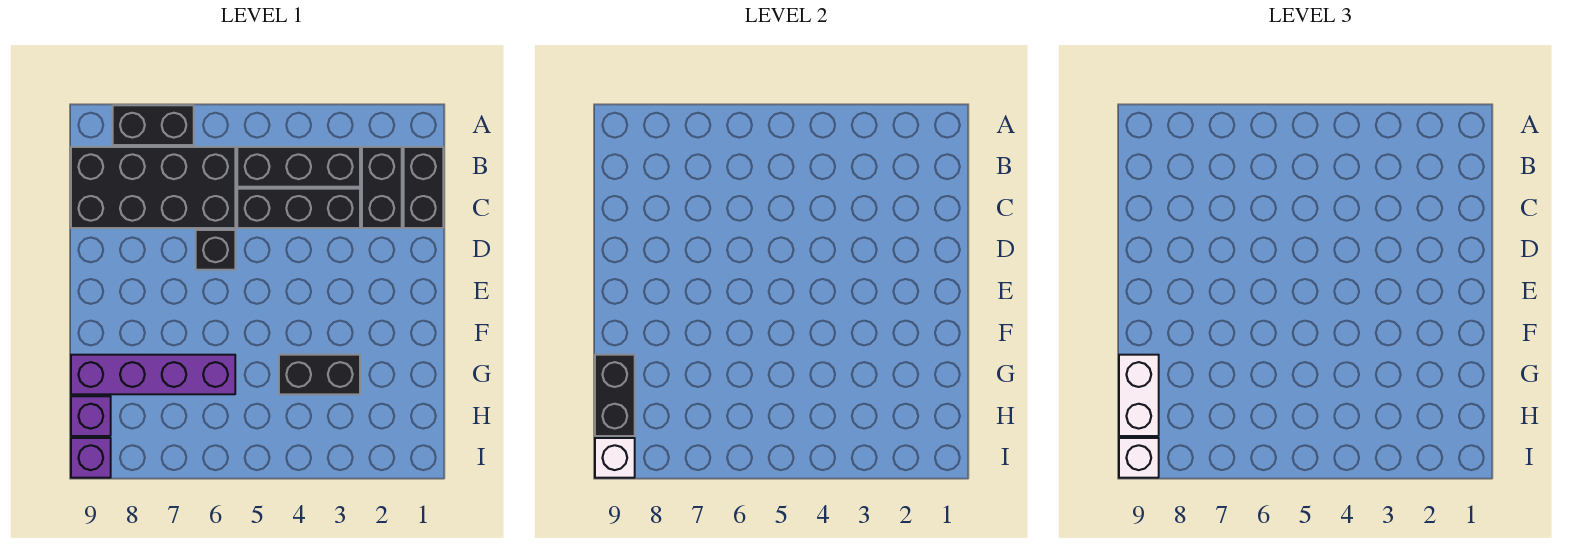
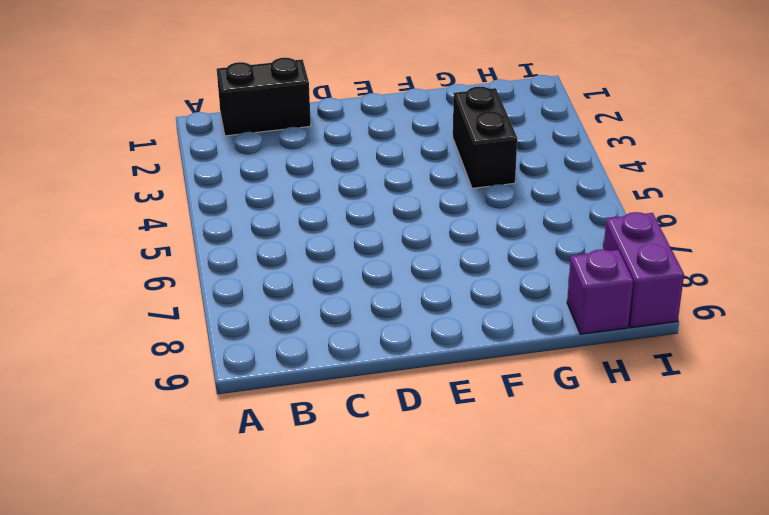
purple brick I8:I9 level 1 -> purple brick I9 level 1
none -> black brick A7:A8 level 1
none -> black brick B2:C2 level 1
none -> black brick B3:B5 level 1

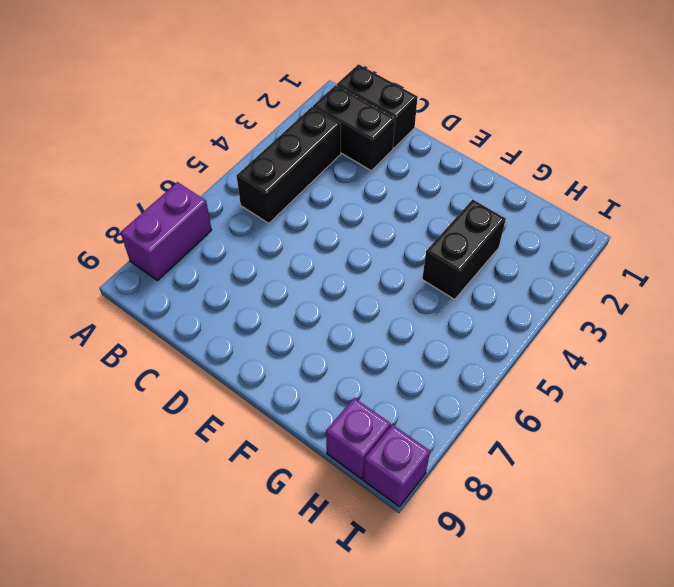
purple brick A7:A8 level 1 -> black brick A7:A8 level 1
none -> black brick B6:C9 level 1
none -> black brick C3:C5 level 1
none -> black brick D6 level 1

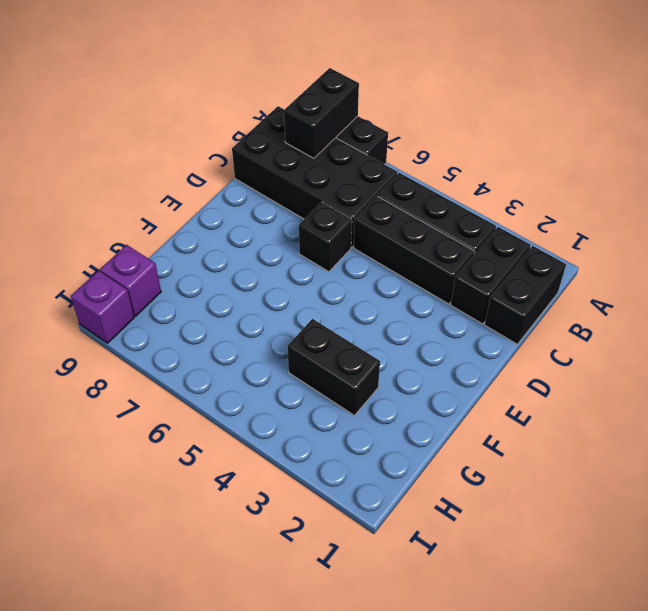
black brick A8:B8 level 2 -> black brick G9:H9 level 2
none -> purple brick G6:G9 level 1
none -> white brick I9 level 2
none -> white brick G9:H9 level 3

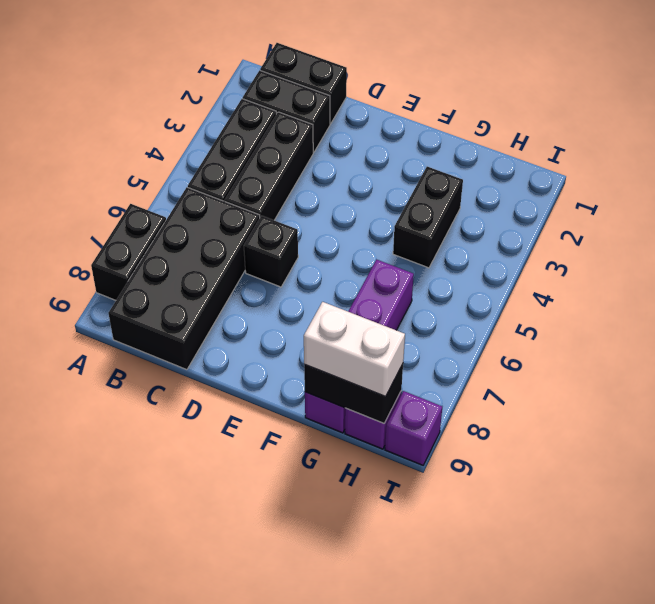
none -> white brick I9 level 2
none -> white brick I9 level 3

